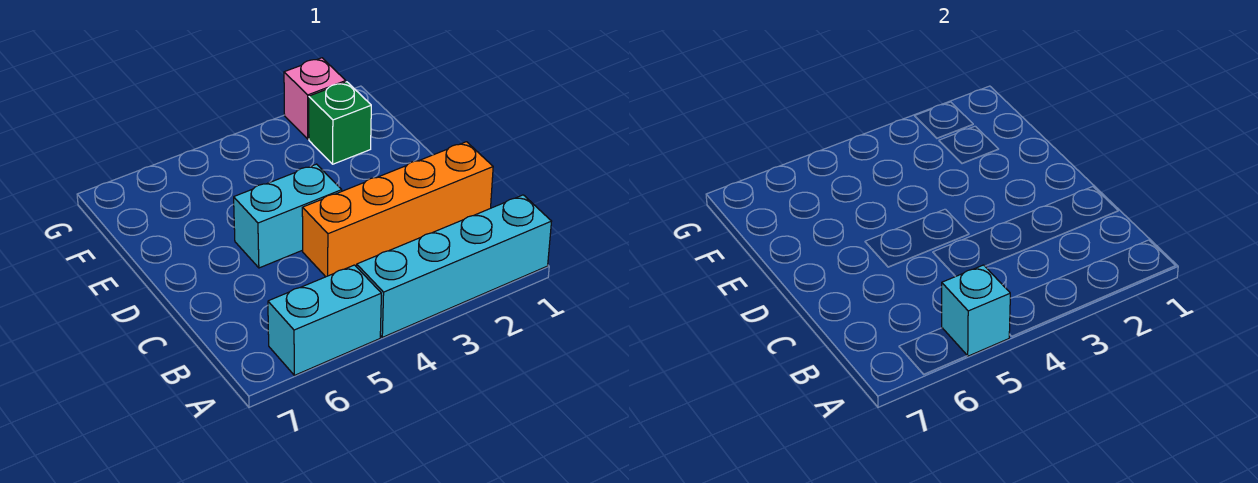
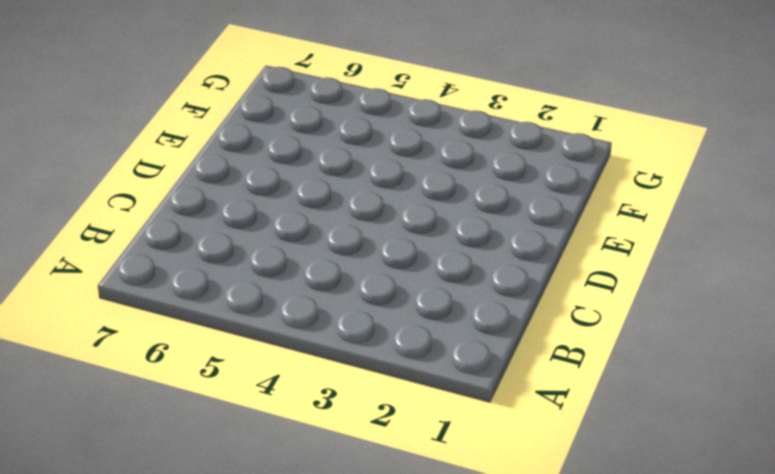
none -> cyan brick A1:A4 level 1
none -> cyan brick A5:A6 level 1

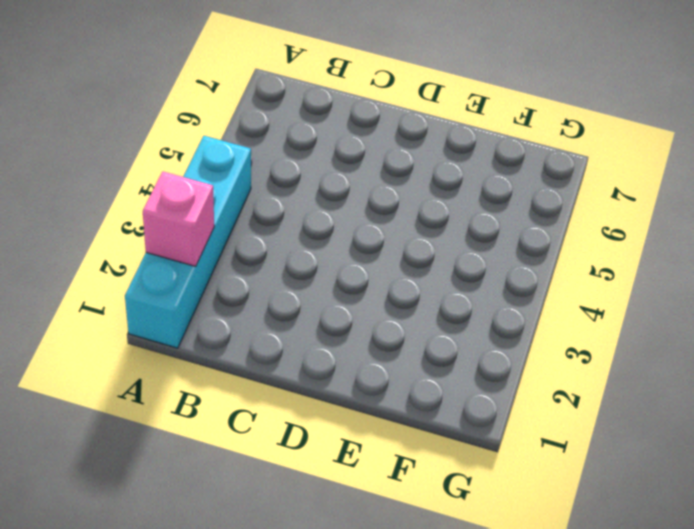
pink brick A2 level 2 -> pink brick G2 level 1
none -> cyan brick A5:A6 level 1
none -> orange brick C1:C4 level 1

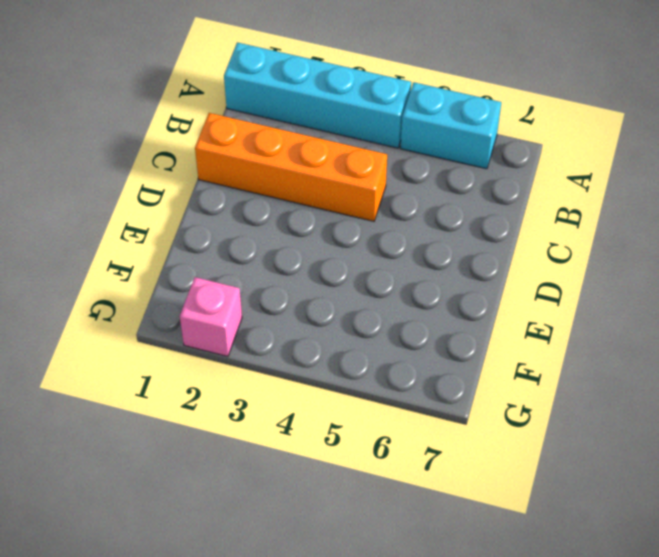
none -> cyan brick D4:D5 level 1
none -> green brick F2 level 1

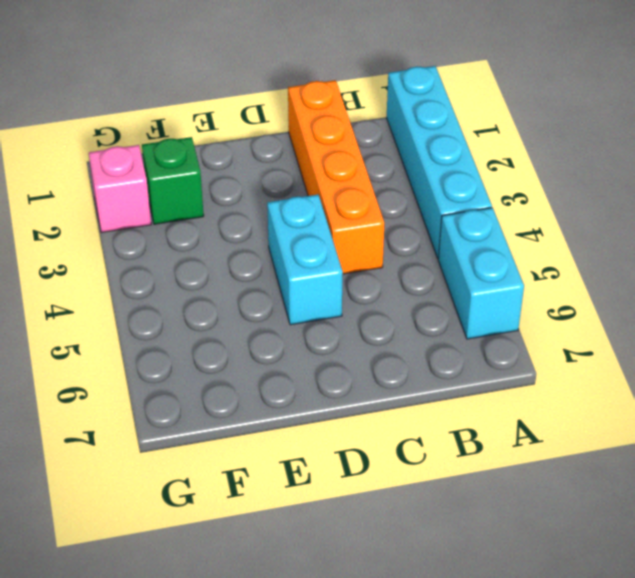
none -> cyan brick A5 level 2

